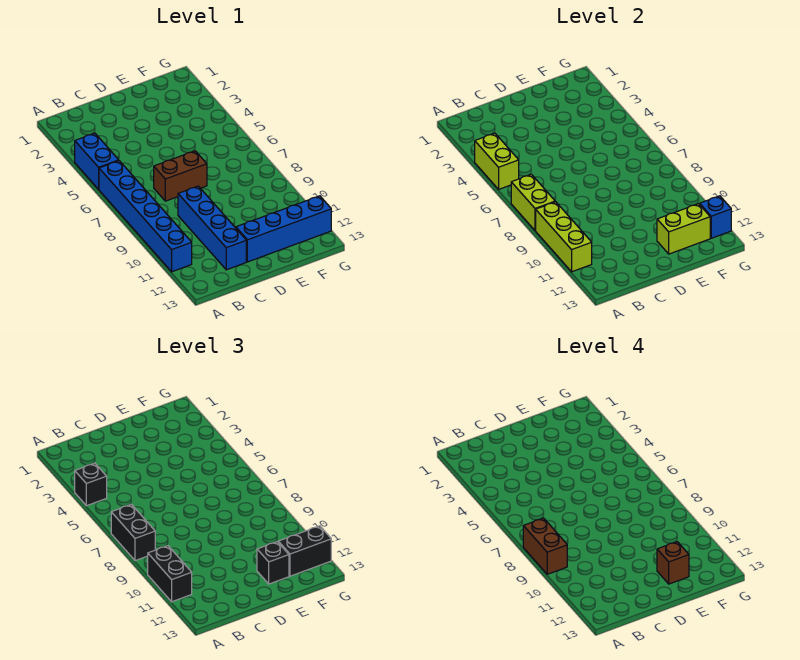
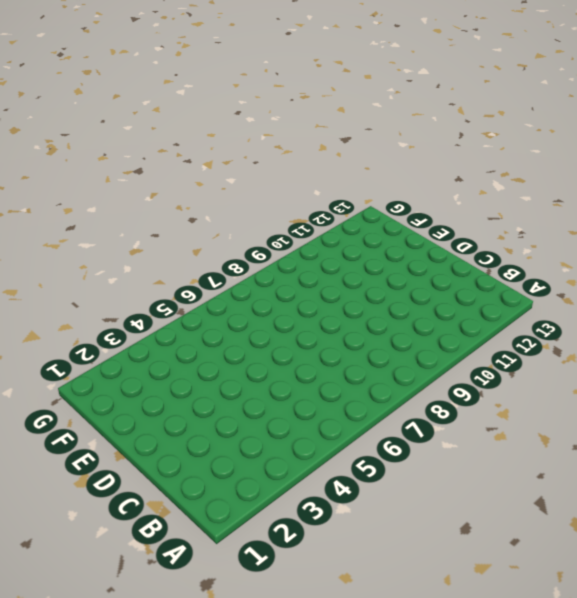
none -> blue brick A4:A5 level 1
none -> blue brick A6:A11 level 1
none -> brown brick C7:D7 level 1

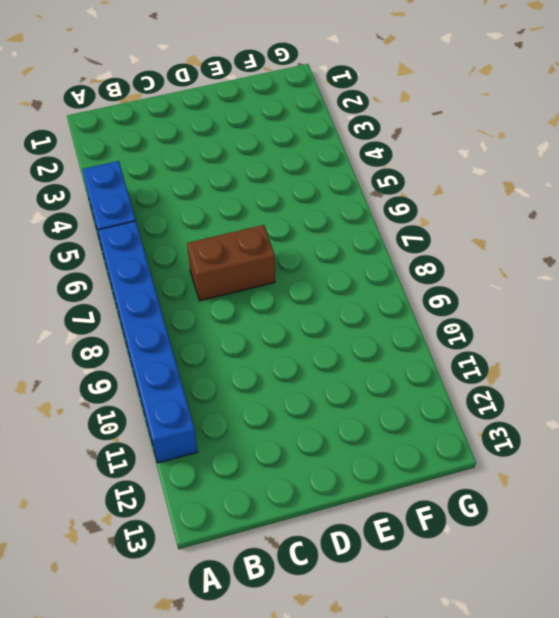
none -> blue brick C9:C12 level 1
none -> blue brick D12:G12 level 1
none -> lime brick A4:A5 level 2

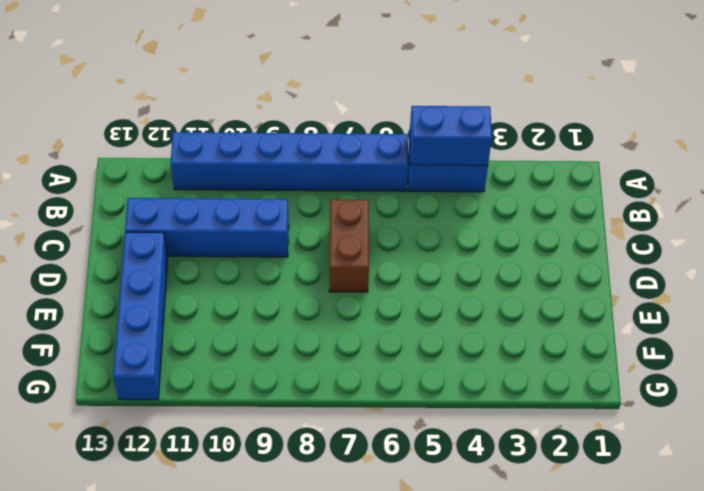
blue brick A4:A5 level 2 -> lime brick A4:A5 level 2
none -> lime brick A7:A8 level 2
none -> lime brick A9:A11 level 2
none -> lime brick E12:F12 level 2

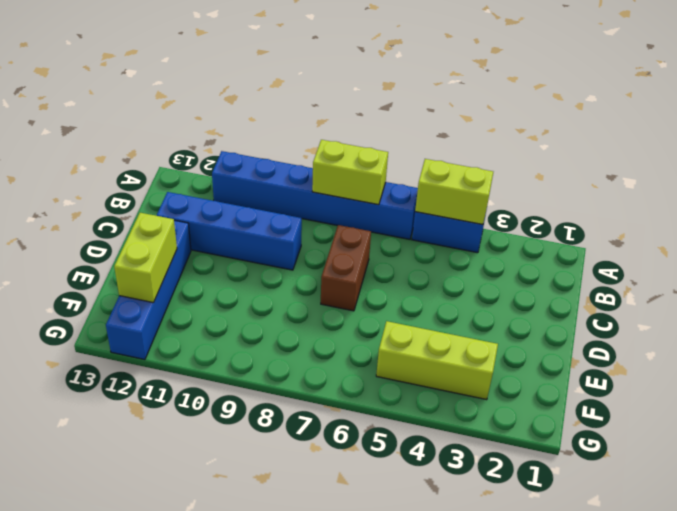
lime brick F3:F5 level 1 -> lime brick A9:A11 level 2
none -> blue brick G12 level 2
none -> black brick A4 level 3
none -> black brick A7:A8 level 3

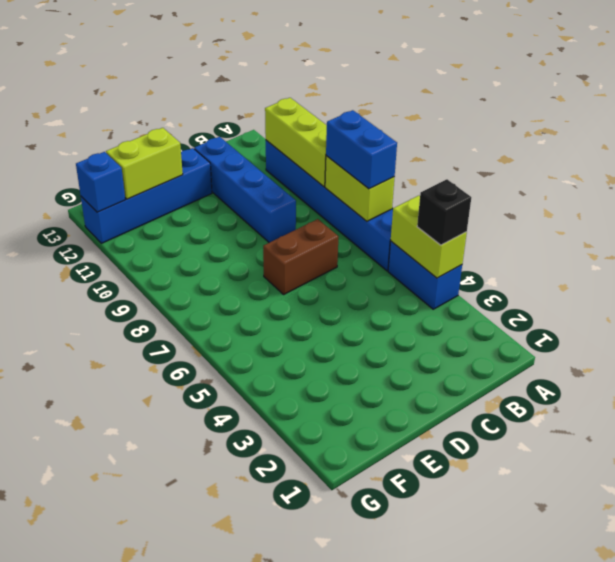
blue brick A7:A8 level 3 -> black brick A7:A8 level 3
none -> black brick A10:A11 level 3
none -> black brick E12 level 3
none -> black brick F12:G12 level 3

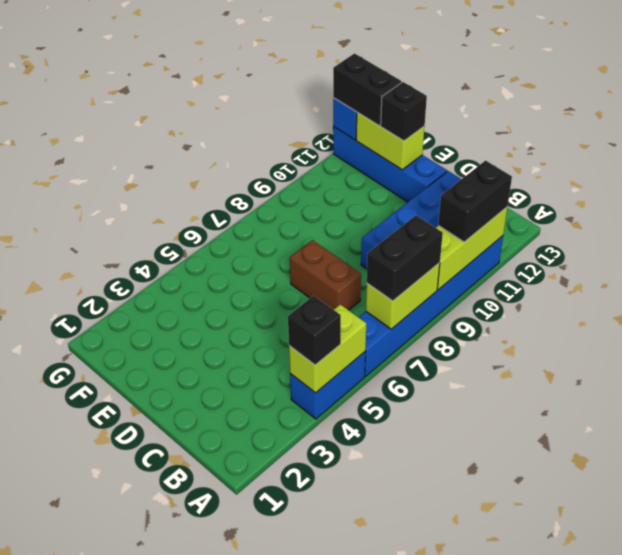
none -> brown brick A8:A9 level 4
none -> brown brick E12 level 4

